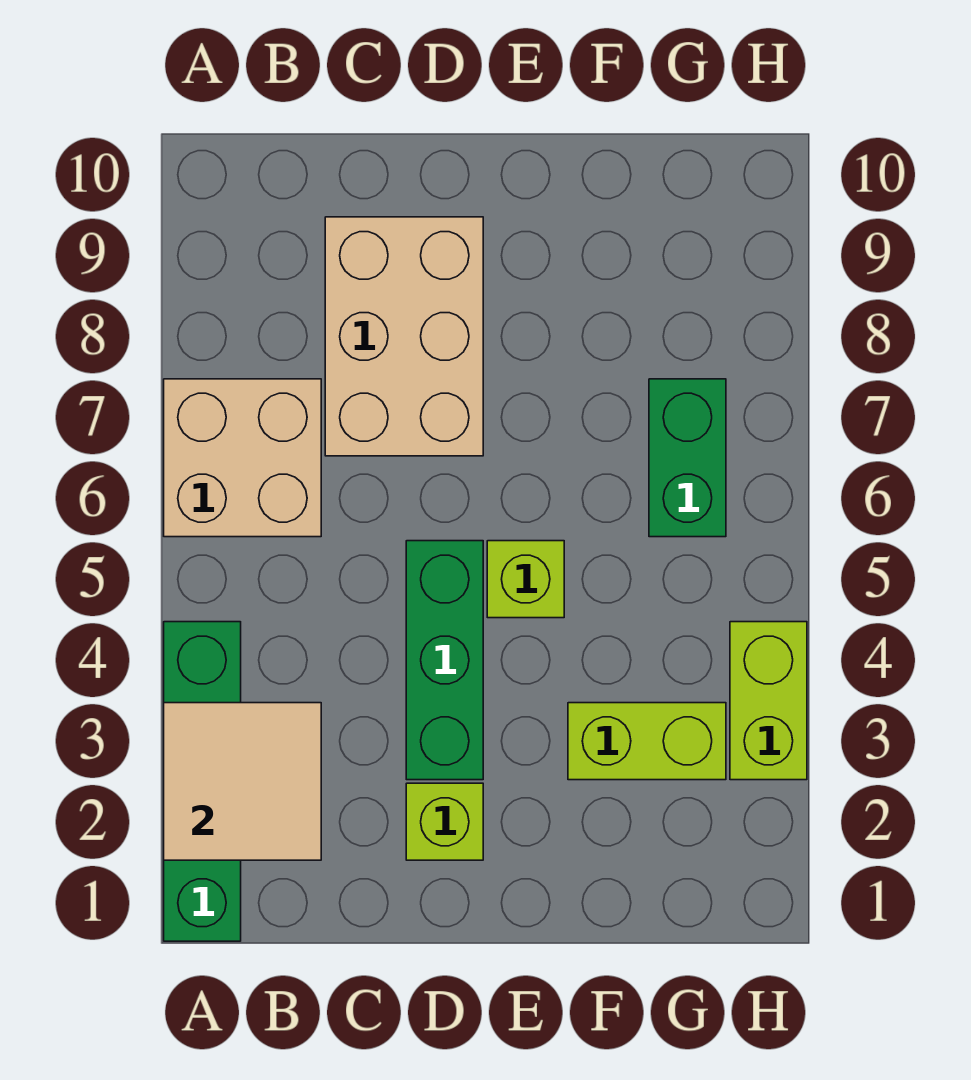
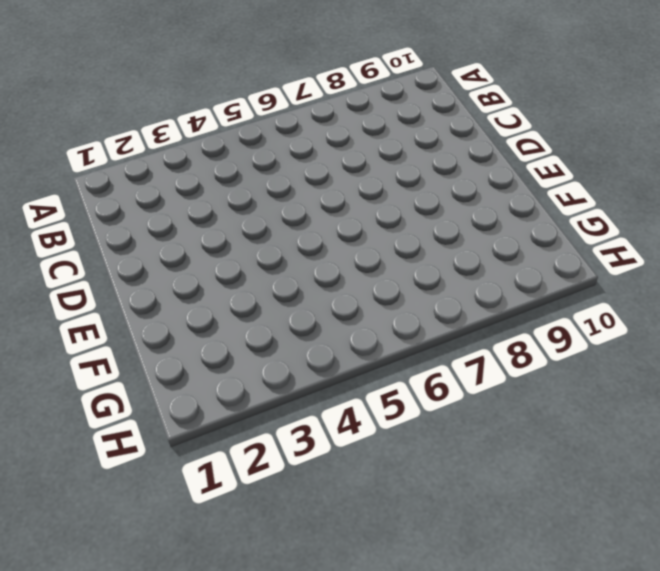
none -> green brick A1:A4 level 1
none -> tan brick A6:B7 level 1

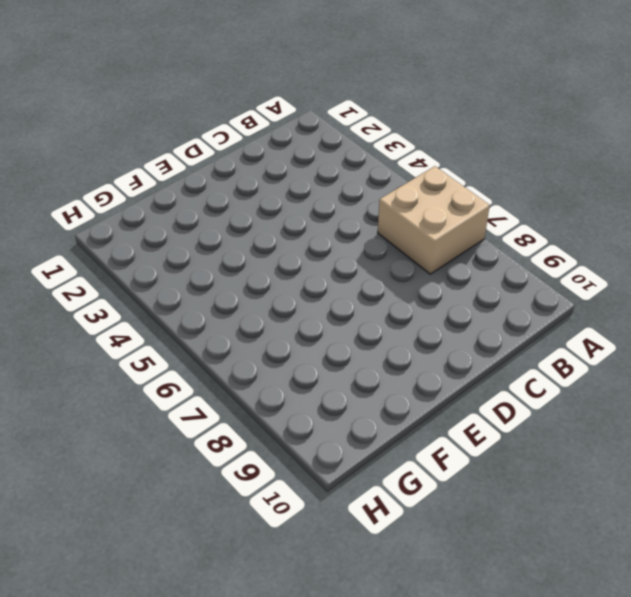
none -> green brick A1:A4 level 1
none -> tan brick C7:D9 level 1

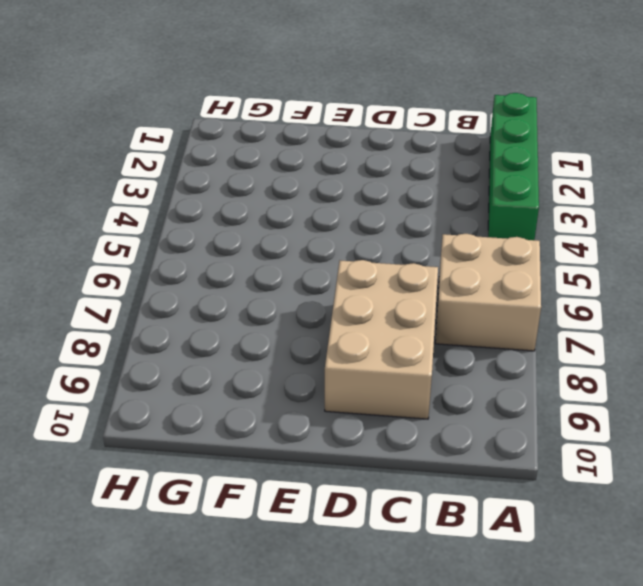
none -> lime brick D2 level 1
none -> green brick D3:D5 level 1

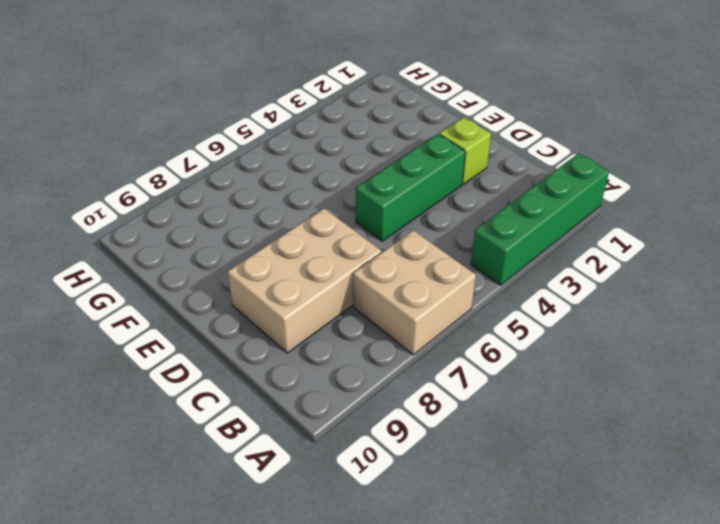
none -> lime brick E5 level 1
none -> lime brick F3:G3 level 1

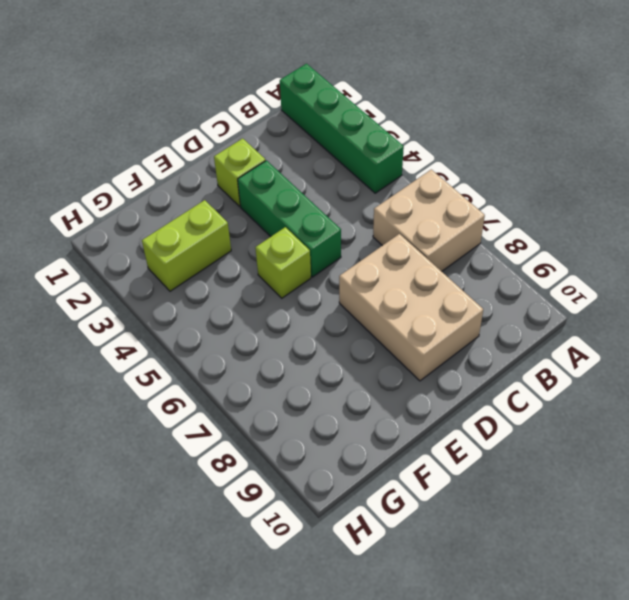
none -> green brick G6:G7 level 1
none -> lime brick H3:H4 level 1

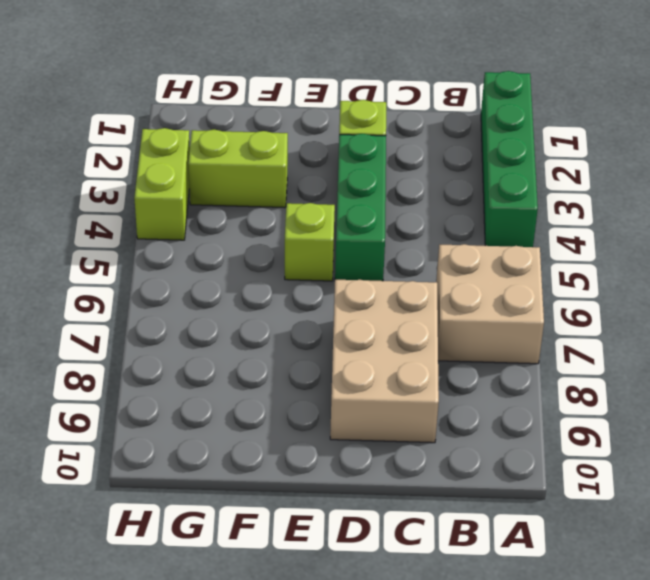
none -> green brick G6:G7 level 1
none -> tan tile A2:B3 level 2

